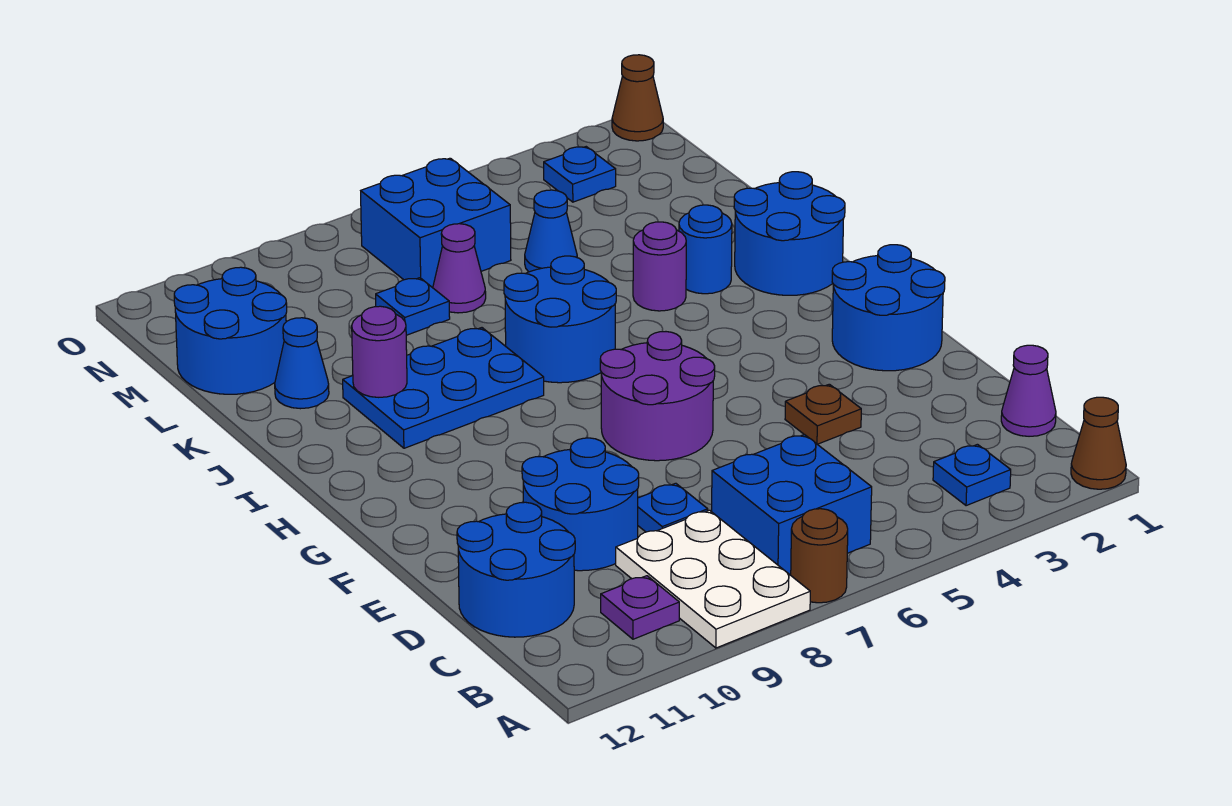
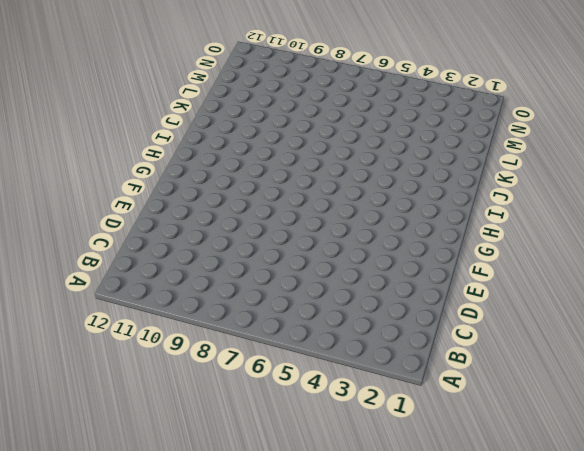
none -> brown cone A1 level 1
none -> brown round brick A7 level 1
none -> white plate A8:C9 level 1

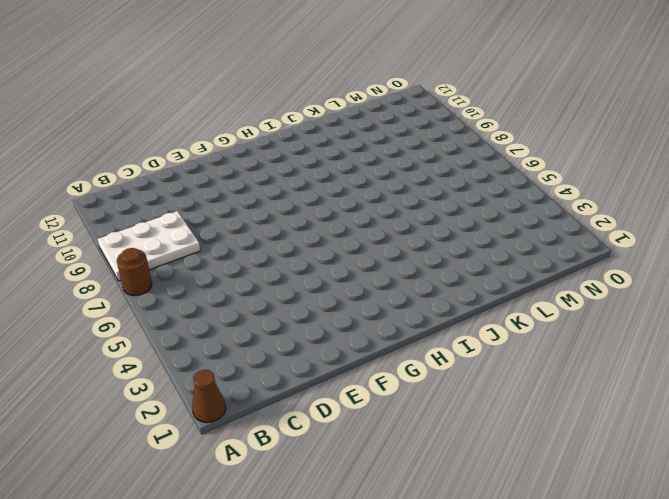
none -> blue plate B3 level 1
none -> blue brick B6:C7 level 1
none -> purple plate B10 level 1

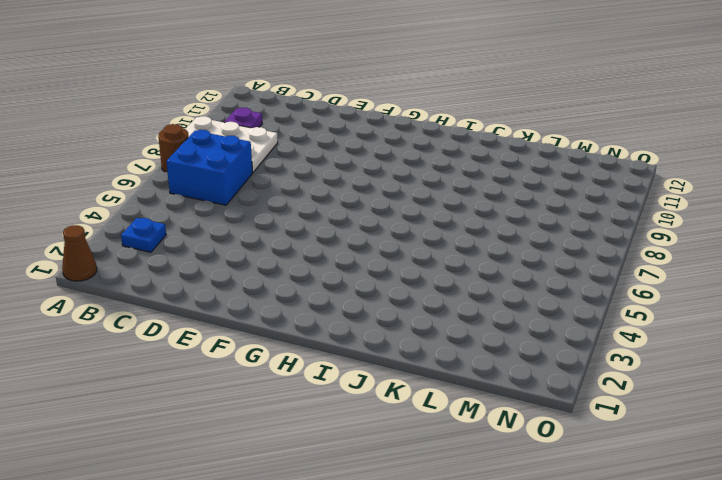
none -> purple cone C1 level 1
none -> blue round brick C11:D12 level 1
none -> blue plate D8 level 1

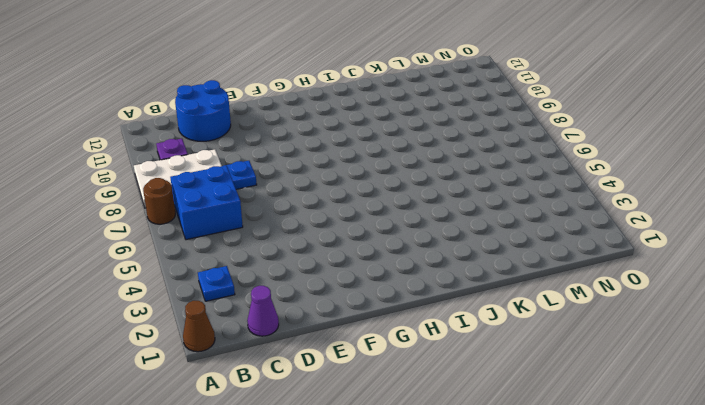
none -> blue round brick D9:E10 level 1
none -> brown plate E4 level 1
none -> blue round brick F1:G2 level 1

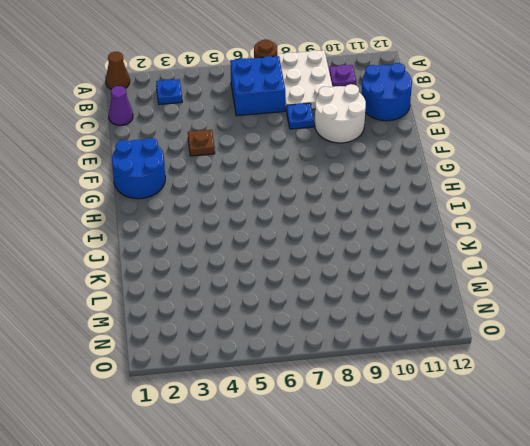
white round brick D9:E10 level 1 -> blue round brick D9:E10 level 1
none -> purple round brick F6:G7 level 1
none -> blue round brick I1:J2 level 1
none -> blue round brick I6:J7 level 1

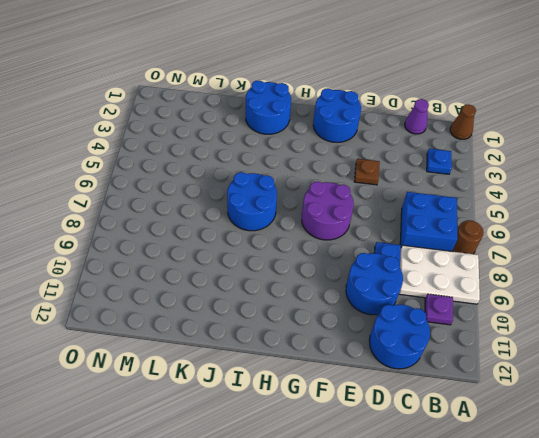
none -> blue plate I8:J10 level 1
none -> blue round brick J3 level 1
none -> purple round brick J4 level 1

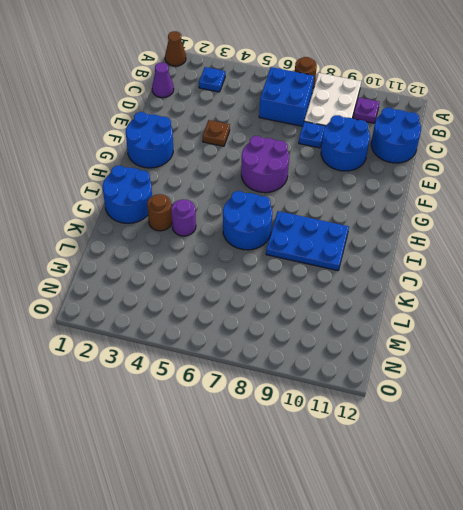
brown round brick J3 level 1 -> blue round brick J3 level 1
none -> blue cone K11 level 1
none -> blue cone L5 level 1
none -> purple cone L7 level 1

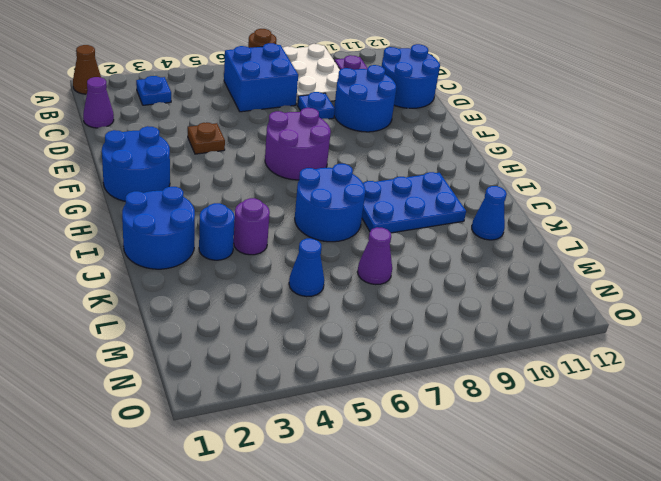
none -> blue plate L8 level 1
none -> blue round brick L11:M12 level 1
none -> blue brick M6:N7 level 1

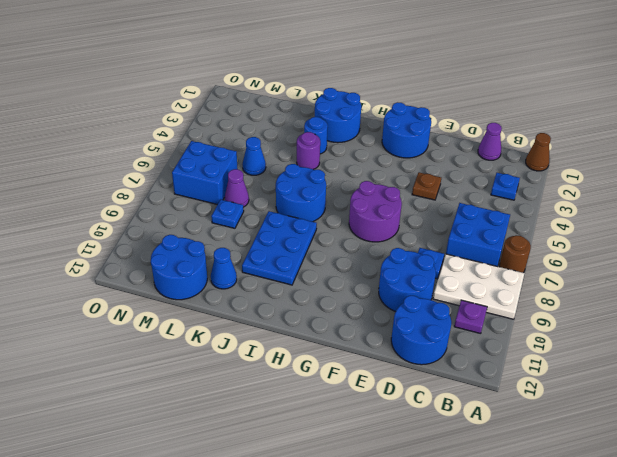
none -> blue plate N3 level 1
none -> brown cone O1 level 1
none -> purple round brick J10 level 2

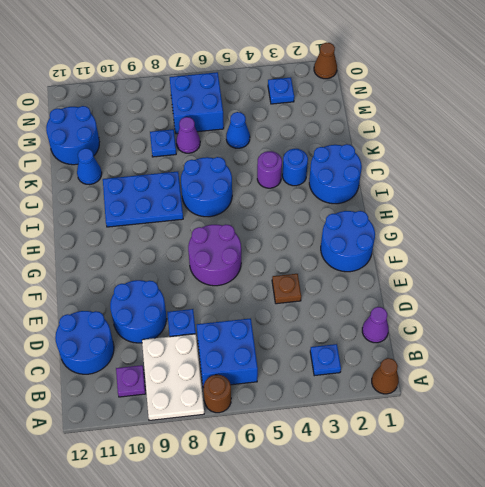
none -> purple round brick J10 level 2

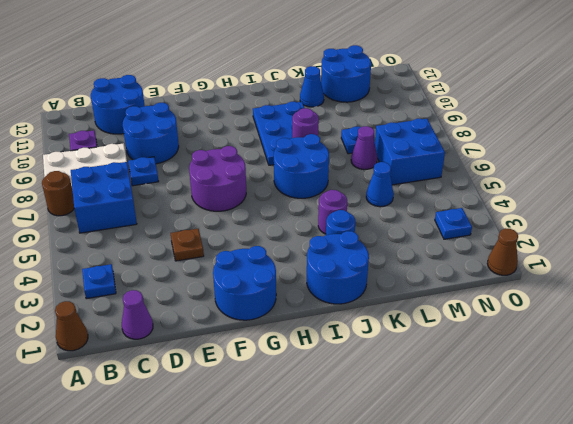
purple round brick J8 level 2 -> purple round brick J10 level 2

